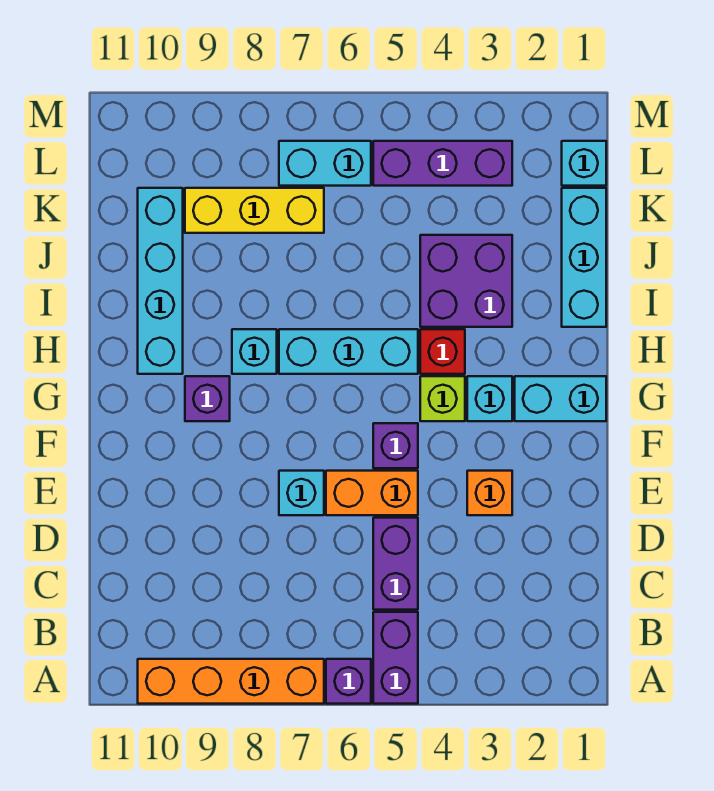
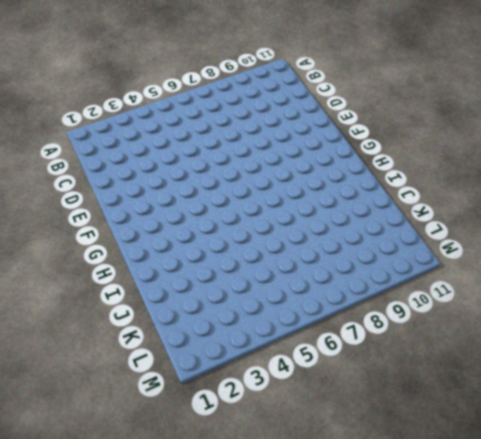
none -> purple brick A5:B5 level 1
none -> purple brick A6 level 1
none -> orange brick A7:A10 level 1

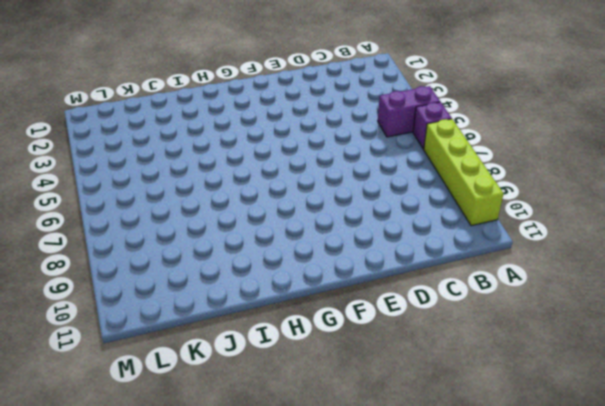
lime brick A7:A10 level 1 -> orange brick A7:A10 level 1
none -> purple brick C5:D5 level 1
none -> orange brick E3 level 1
none -> orange brick E5:E6 level 1

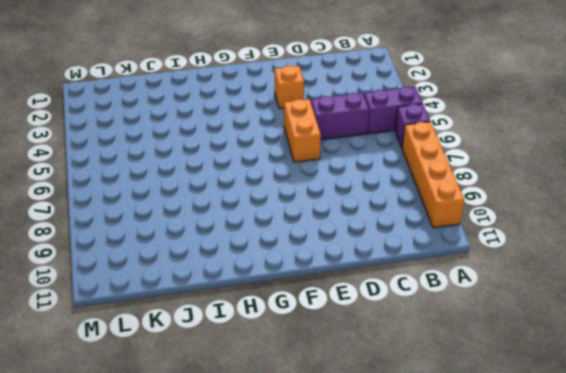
none -> cyan brick E7 level 1
none -> purple brick F5 level 1
none -> cyan brick G1:G2 level 1

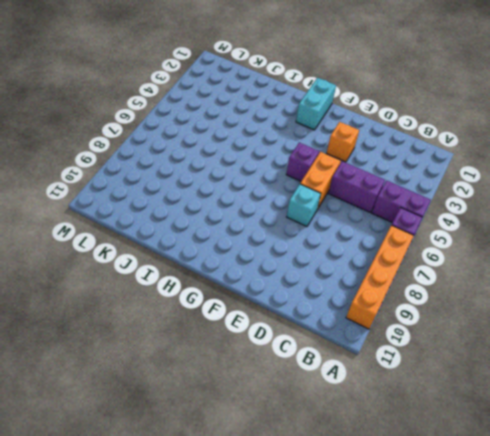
none -> cyan brick G3 level 1
none -> lime brick G4 level 1
none -> purple brick G9 level 1

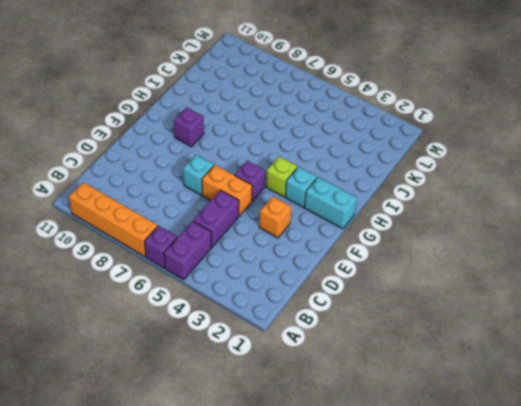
none -> red brick H4 level 1
none -> cyan brick H5:H7 level 1
none -> cyan brick H8 level 1

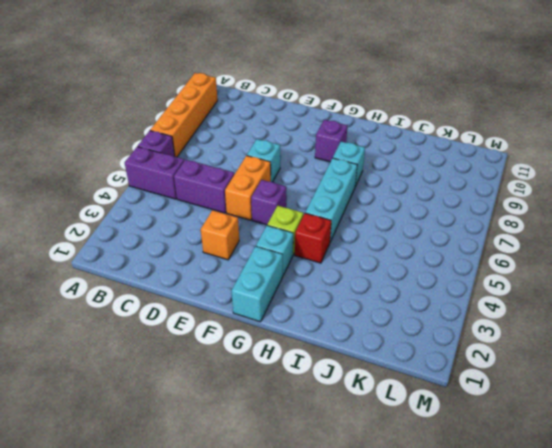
none -> cyan brick H10:K10 level 1
none -> cyan brick I1:K1 level 1
none -> purple brick I3:J4 level 1

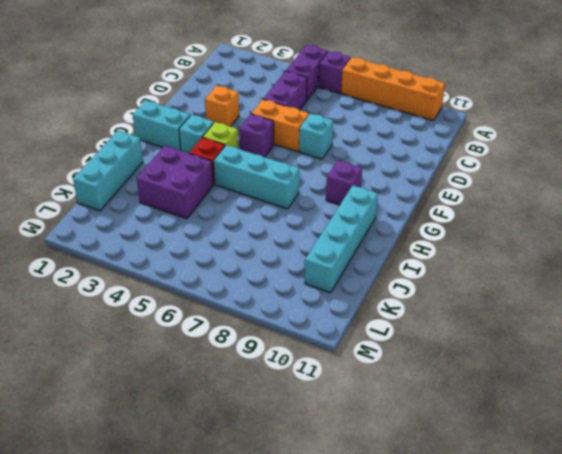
none -> cyan brick H8 level 1
none -> yellow brick K7:K9 level 1
none -> cyan brick L1 level 1

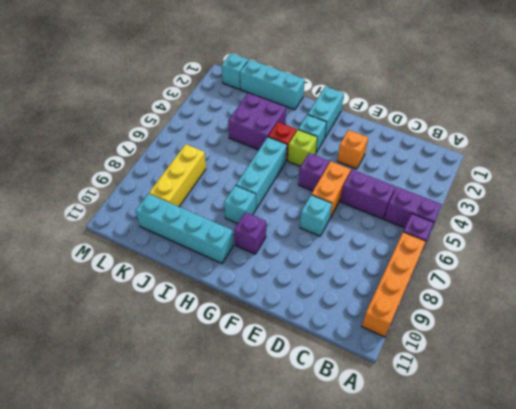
none -> purple brick L3:L5 level 1
none -> cyan brick L6:L7 level 1

